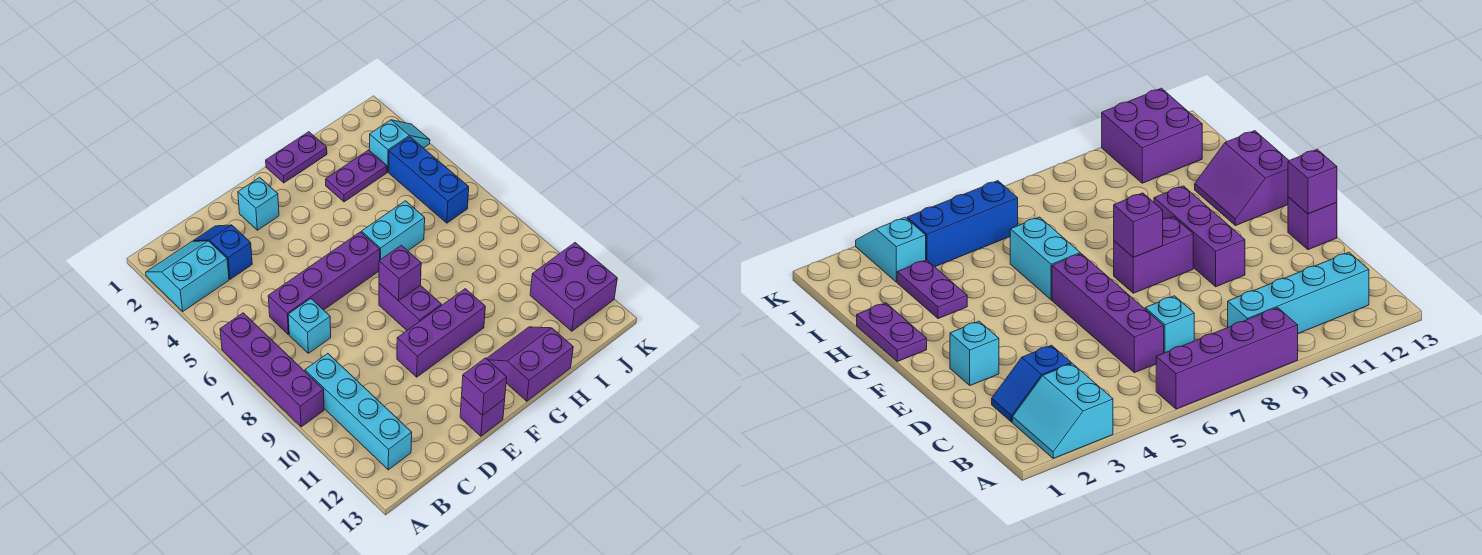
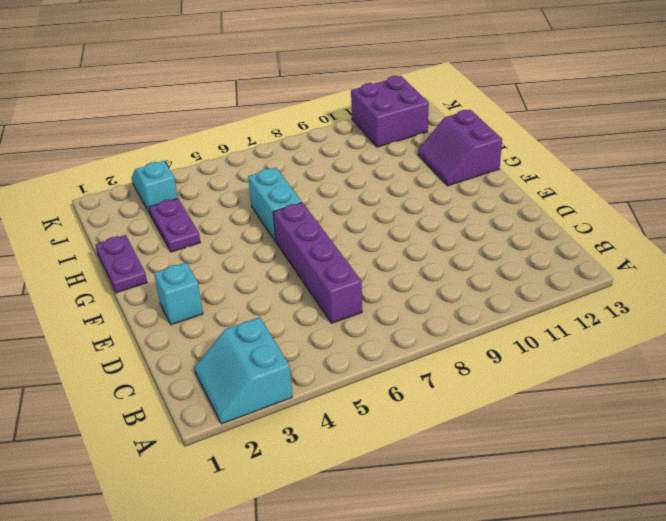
none -> purple brick A6:A9 level 1
none -> cyan brick B9:B12 level 1
none -> blue slope C2:C3 level 1 top 3

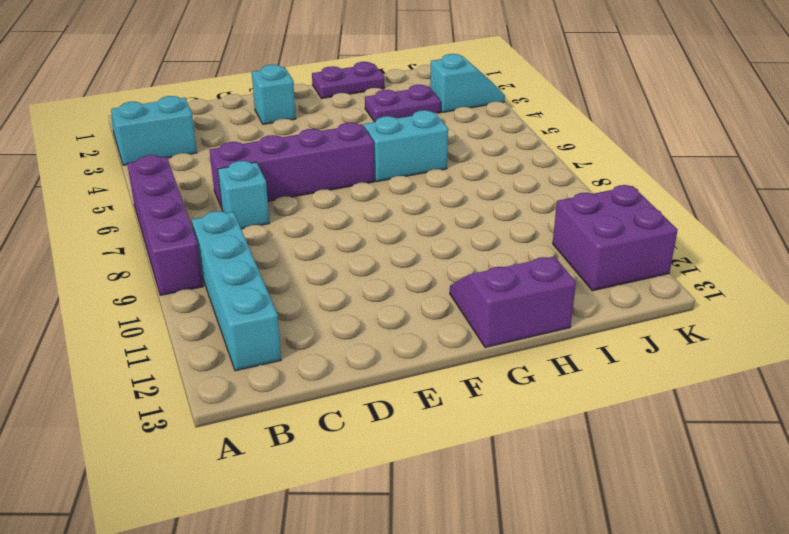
none -> blue slope C2:C3 level 1 top 3
none -> purple brick E10:G10 level 1
none -> purple brick E13 level 1

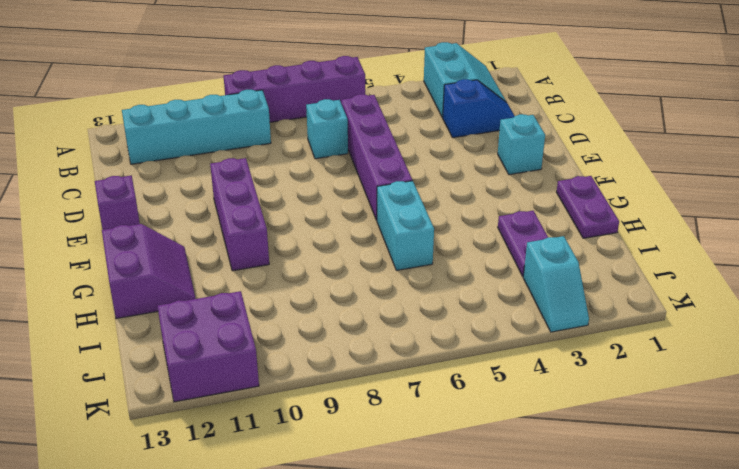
none -> purple brick F8:F9 level 1
none -> blue brick J4:J6 level 1
none -> purple brick E13 level 2

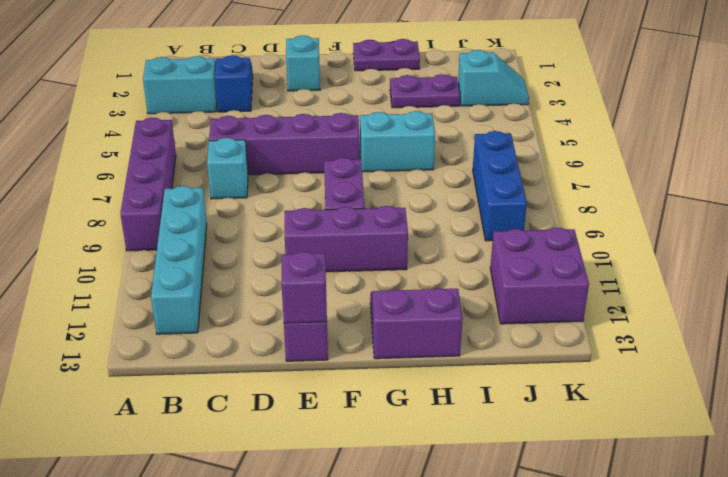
blue brick J7:J9 level 1 -> blue brick J4:J6 level 1
none -> purple brick F8 level 2

